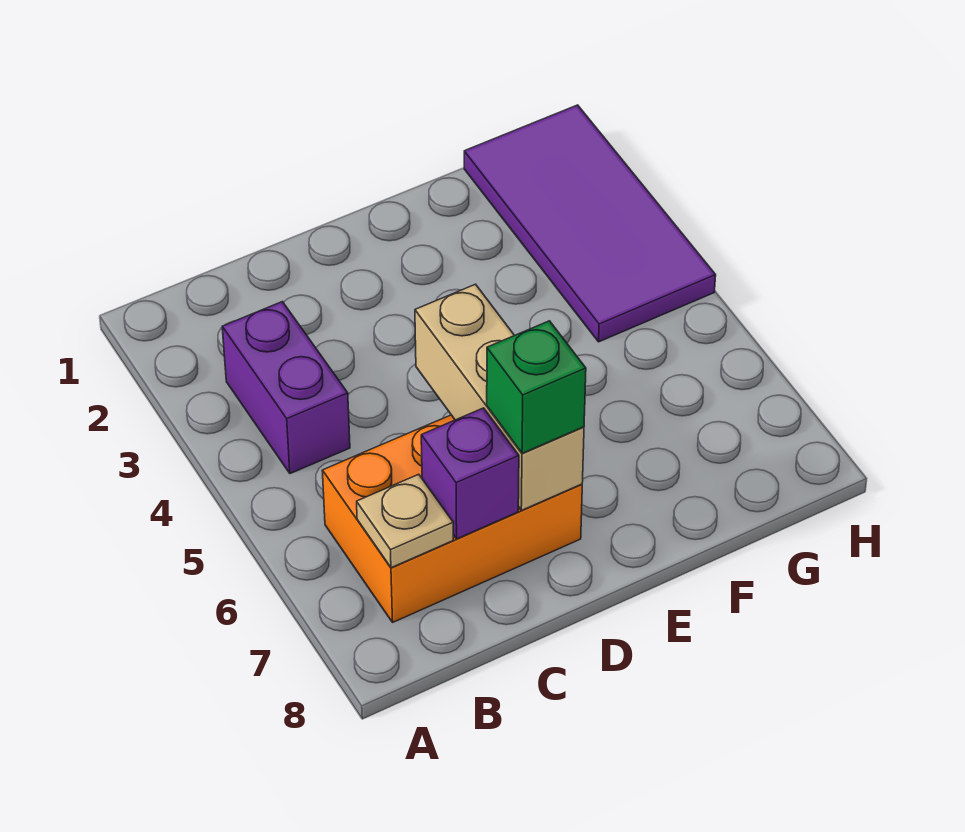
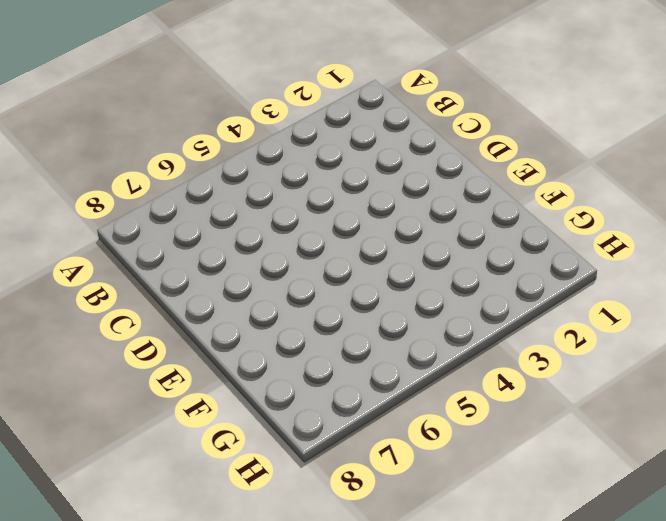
none -> purple brick B3:B4 level 1
none -> orange brick B6:D7 level 1

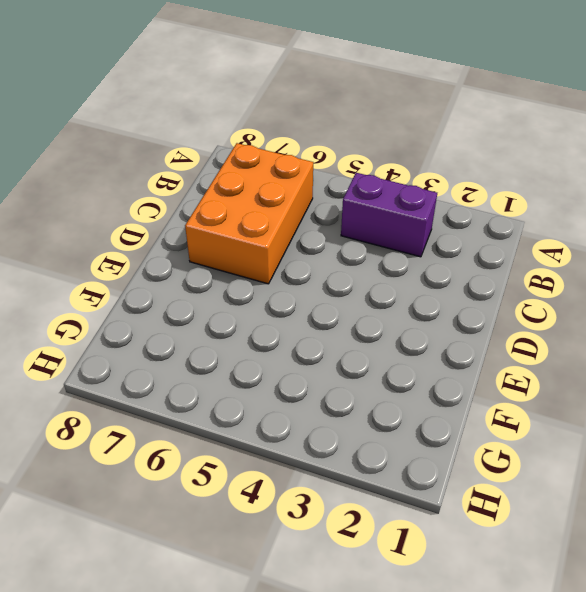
none -> purple tile G1:H4 level 1
none -> tan plate B7 level 2

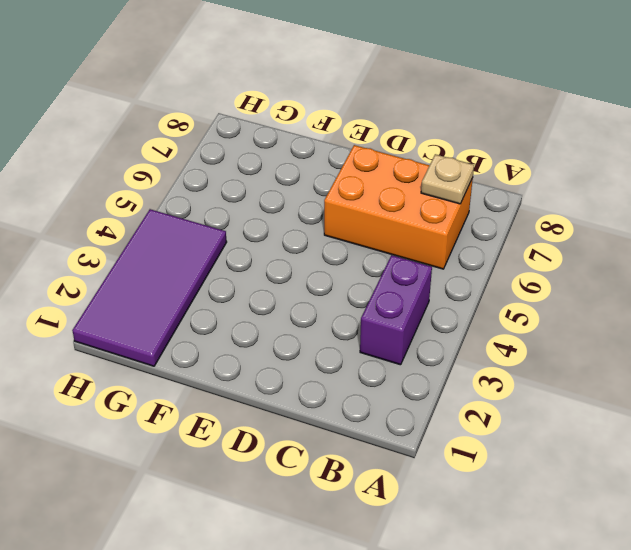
none -> purple brick C7 level 2
none -> tan brick D5:D7 level 2

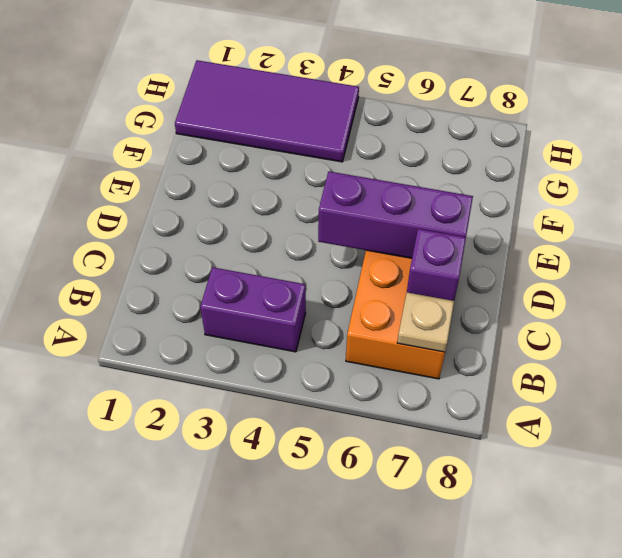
purple brick D5:D7 level 2 -> tan brick D5:D7 level 2
none -> green brick D7 level 3

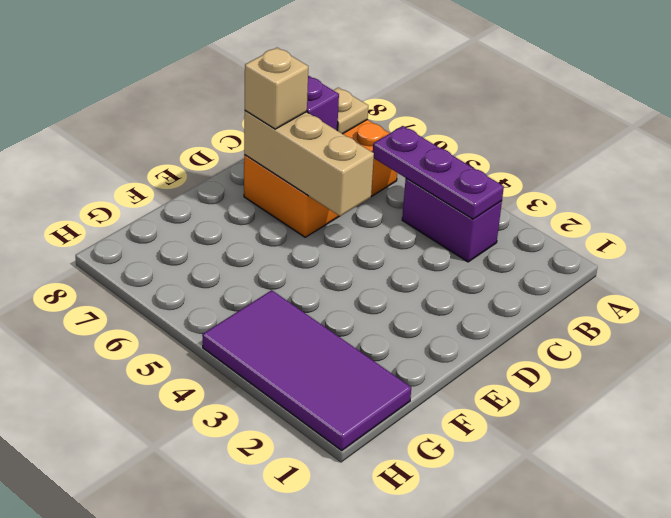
purple plate B3:B5 level 2 -> none
tan brick D7 level 3 -> green brick D7 level 3

